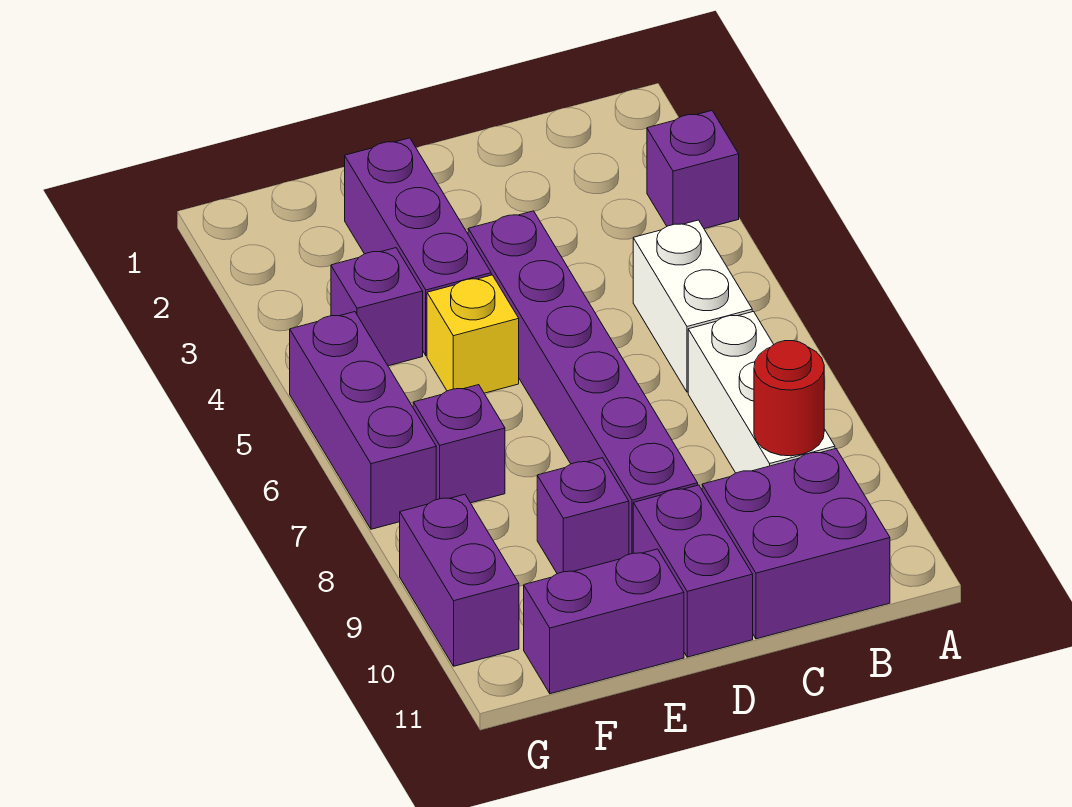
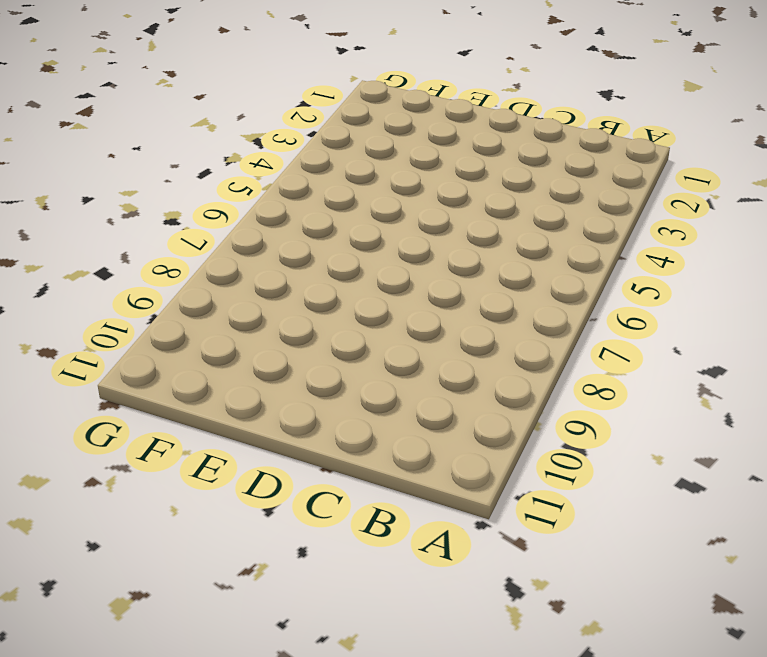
none -> purple brick A3 level 1
none -> white brick B5:B6 level 1
none -> white brick B7:B9 level 1

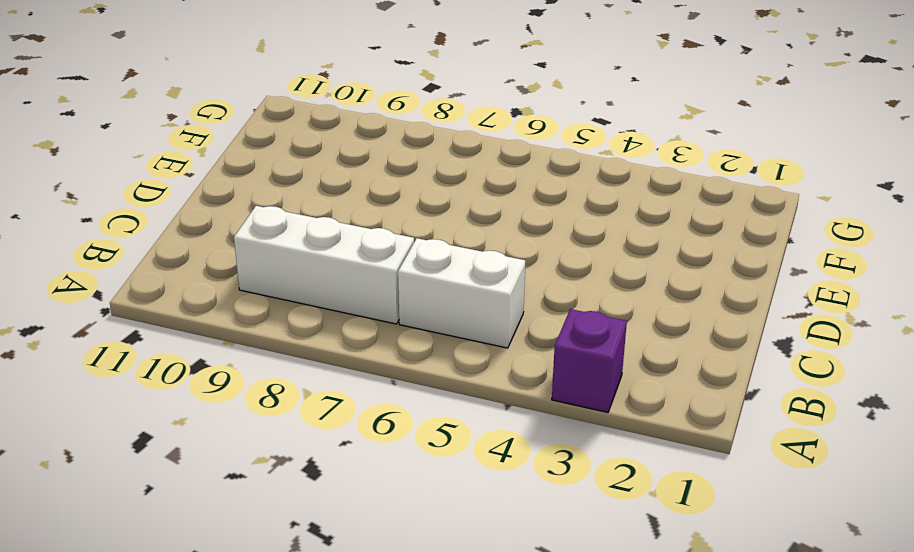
none -> purple brick B10:C11 level 1
none -> purple brick D4:D9 level 1
none -> purple brick D10:D11 level 1

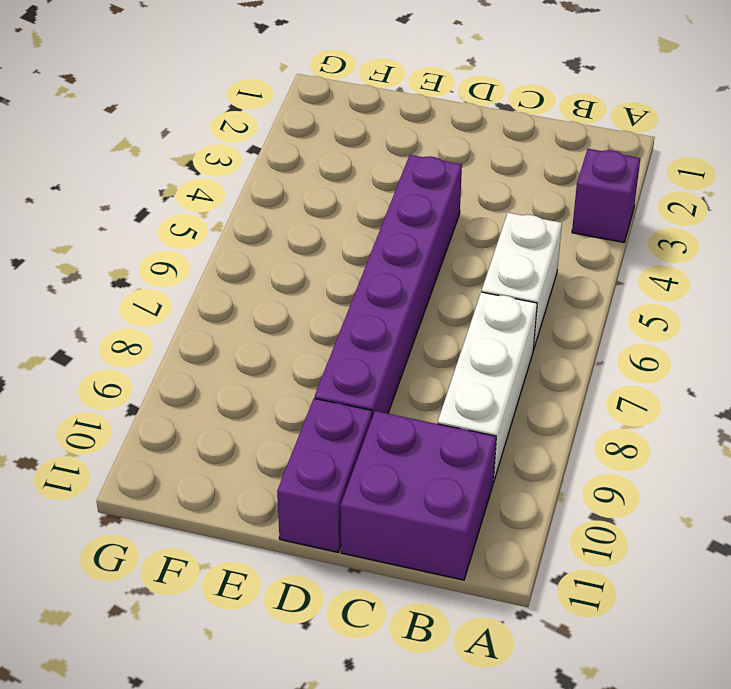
none -> purple brick E2:E4 level 1
none -> yellow brick E5 level 1
none -> purple brick E9 level 1

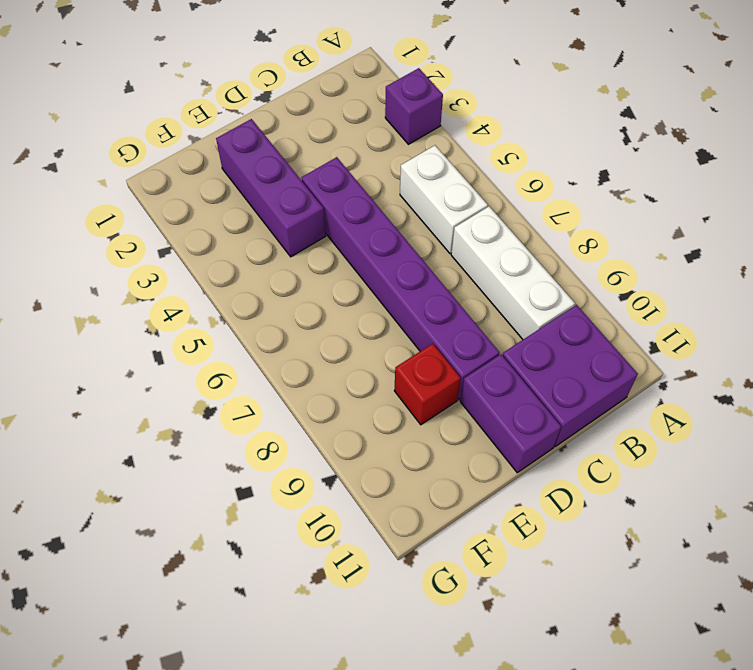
red brick E9 level 1 -> purple brick E9 level 1
none -> yellow brick E5 level 1
none -> purple brick E11:F11 level 1
none -> purple brick F4 level 1

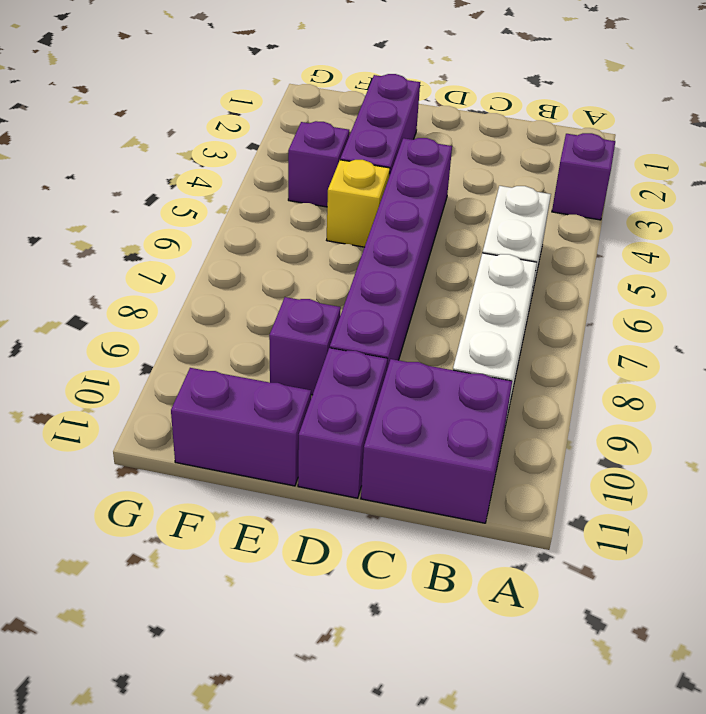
none -> purple brick F7 level 1
none -> purple brick G5:G7 level 1
none -> purple brick G9:G10 level 1

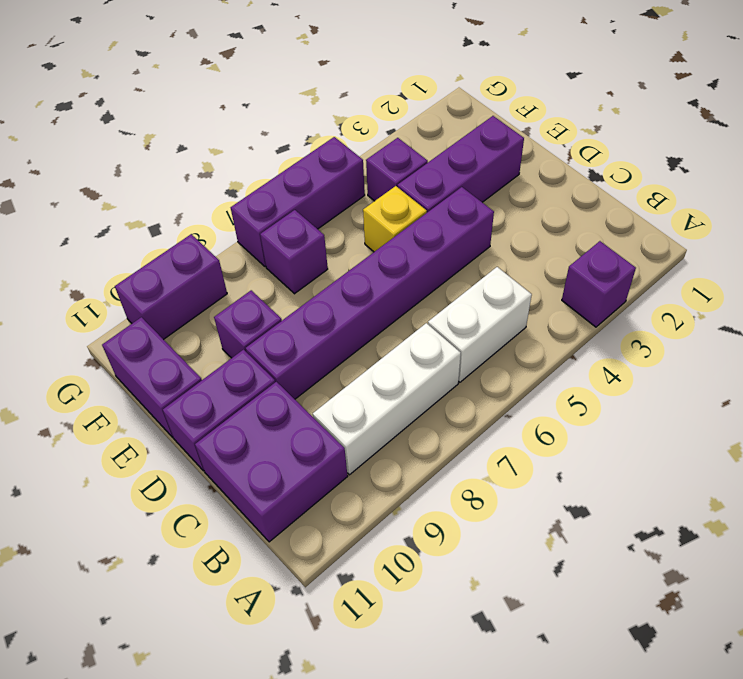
none -> red round brick B9 level 2

